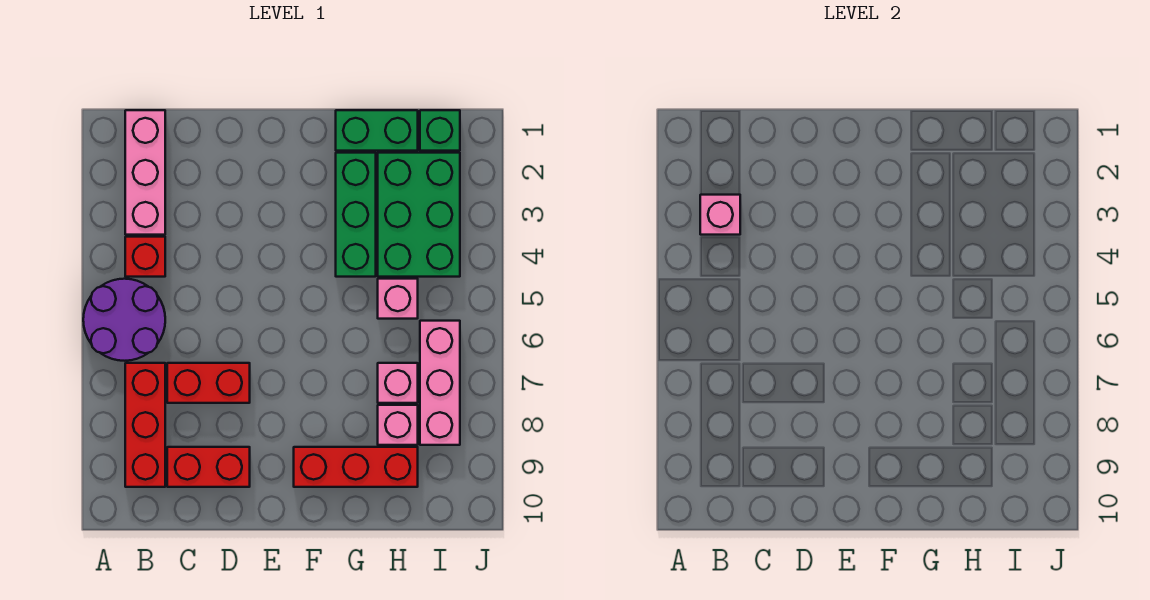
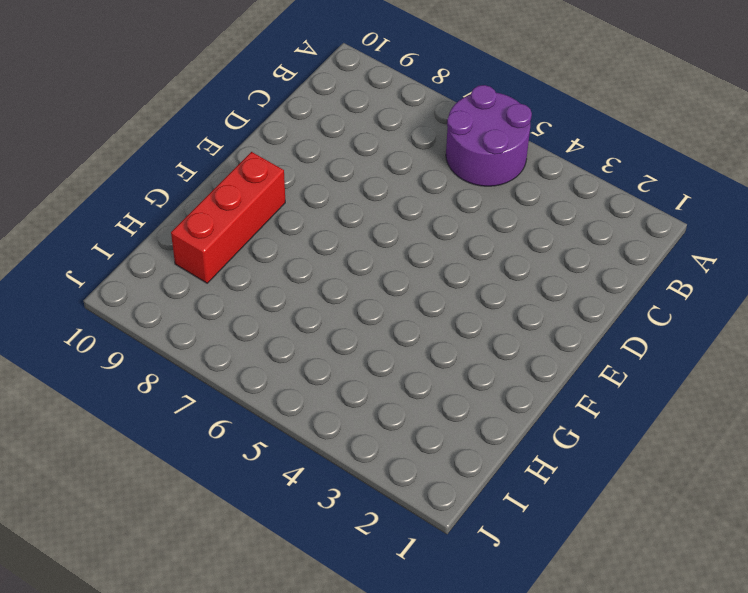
none -> pink brick B1:B3 level 1
none -> red brick B4 level 1
none -> red brick B7:B9 level 1

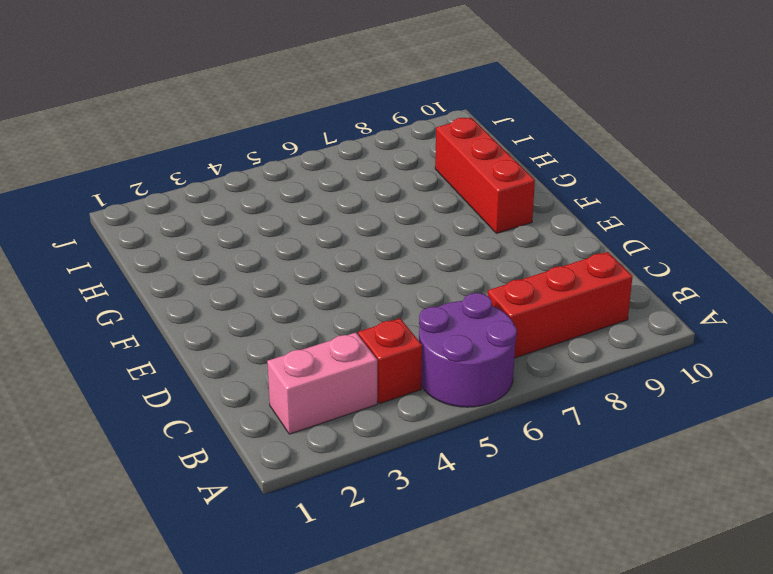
pink brick B2:B3 level 1 -> pink brick B1:B3 level 1
none -> red brick C7:D7 level 1
none -> red brick C9:D9 level 1
none -> green brick G1:H1 level 1

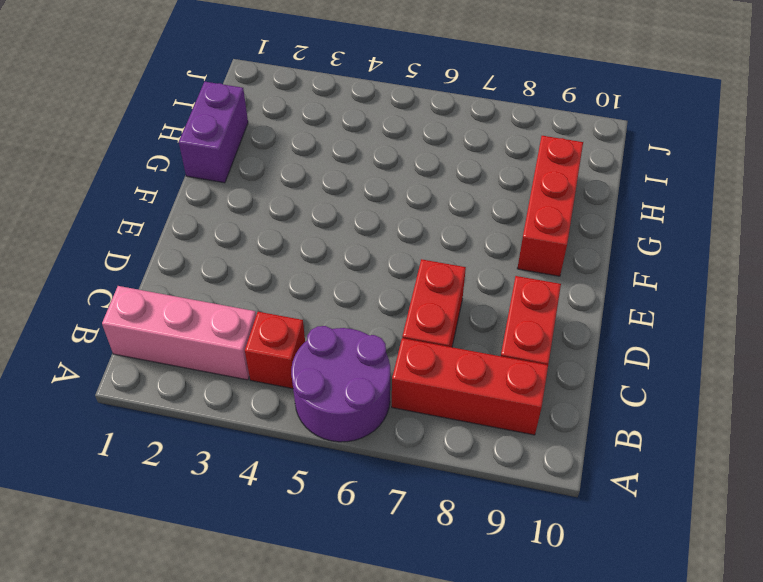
purple brick G1:H1 level 1 -> green brick G1:H1 level 1
none -> green brick G2:G4 level 1
none -> green brick H2:I4 level 1
none -> pink brick H5 level 1

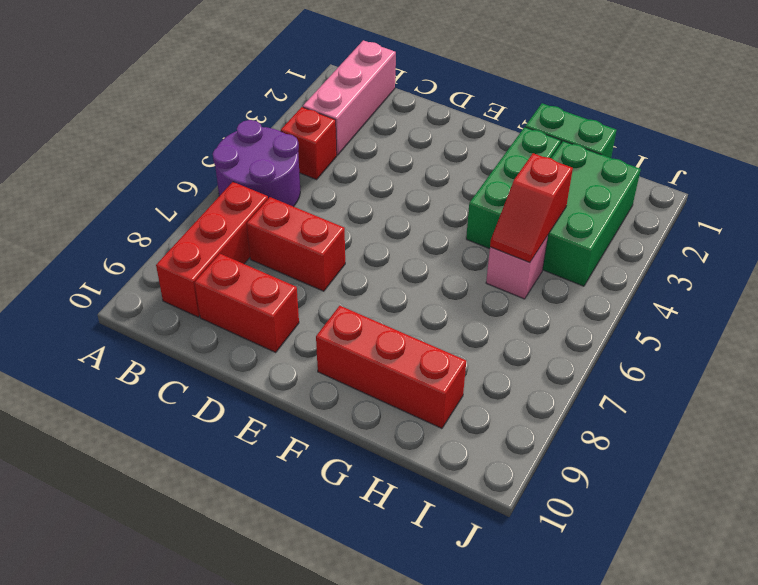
red slope H4:H5 level 2 top 4 -> none
none -> pink brick H7 level 1
none -> pink brick H8 level 1
none -> green brick I1 level 1

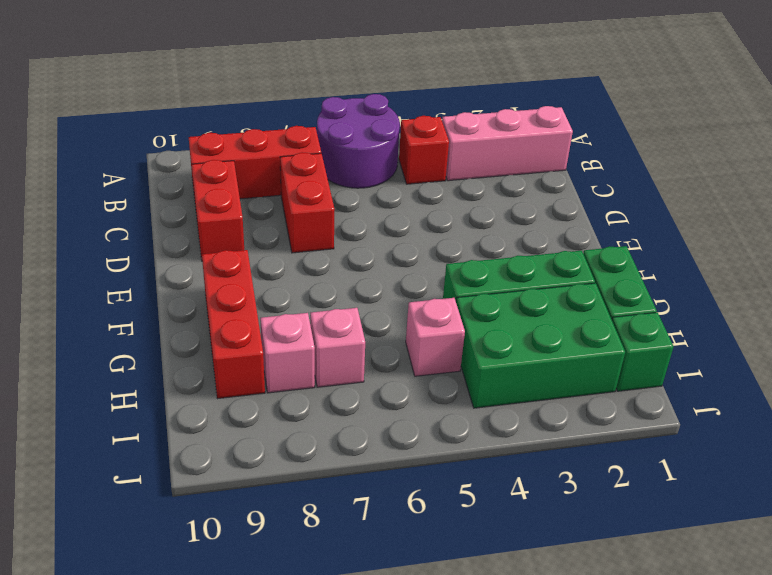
none -> pink brick I6:I8 level 1
none -> pink brick B3 level 2

